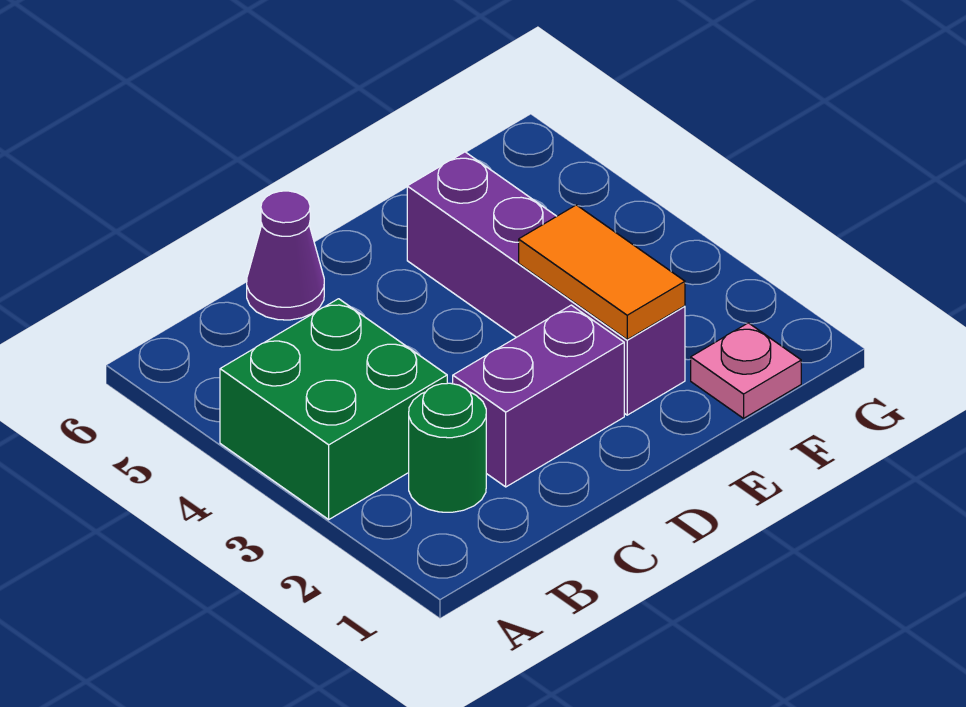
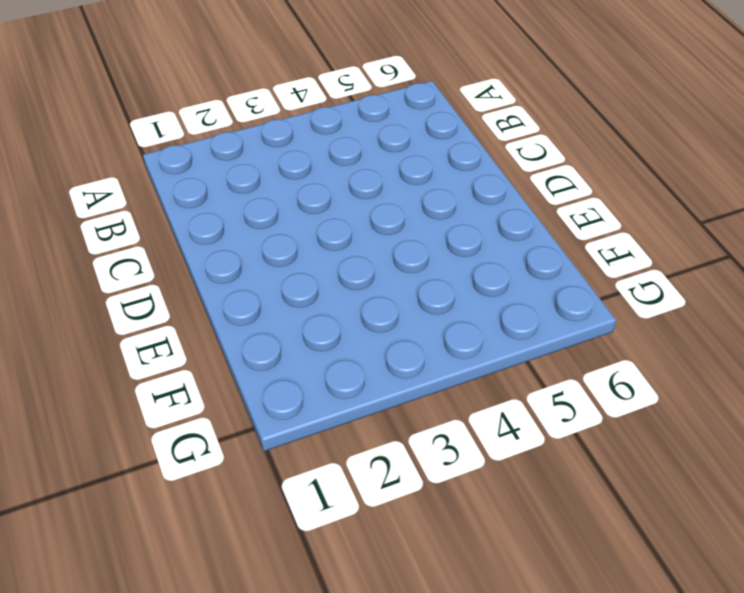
none -> green brick A3:B4 level 1
none -> green round brick B2 level 1

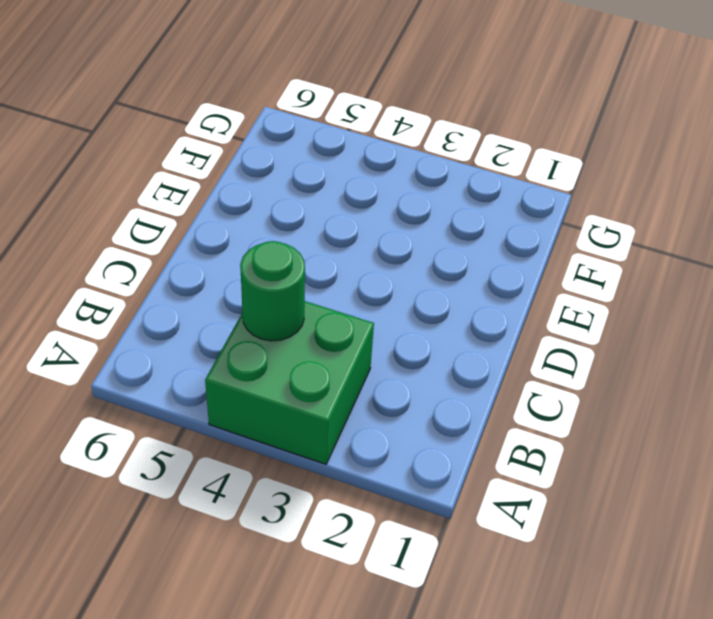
green round brick B4 level 2 -> green round brick B2 level 1
none -> purple brick C2:D2 level 1
none -> purple cone C6 level 1

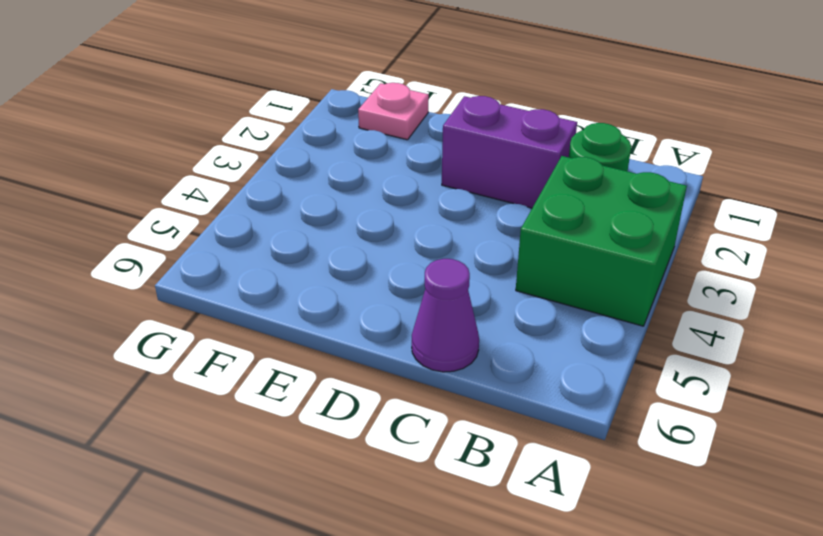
none -> purple brick E2:E5 level 1
none -> orange tile E2:E3 level 2

